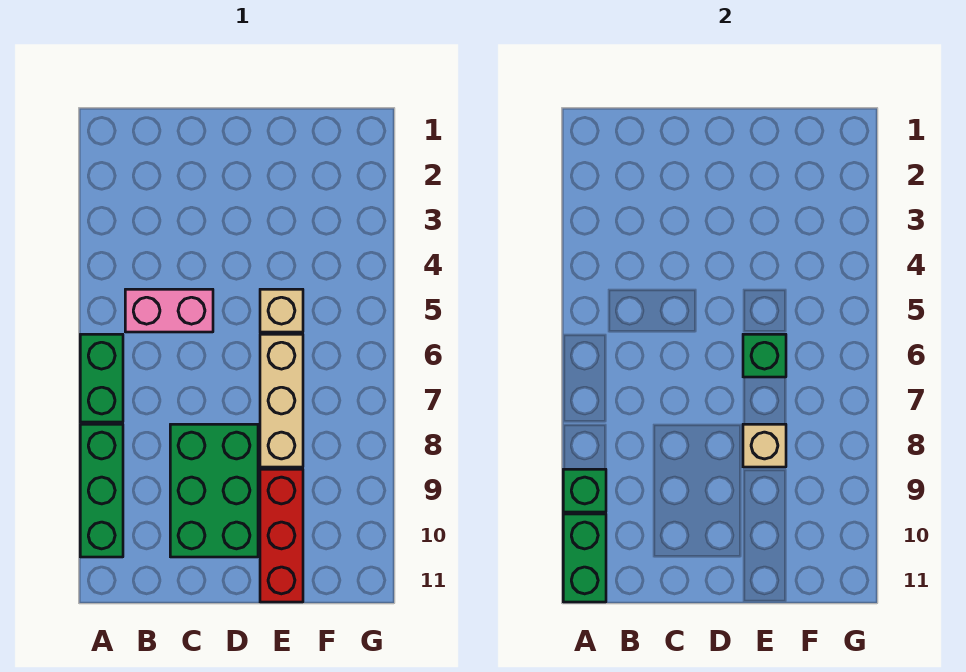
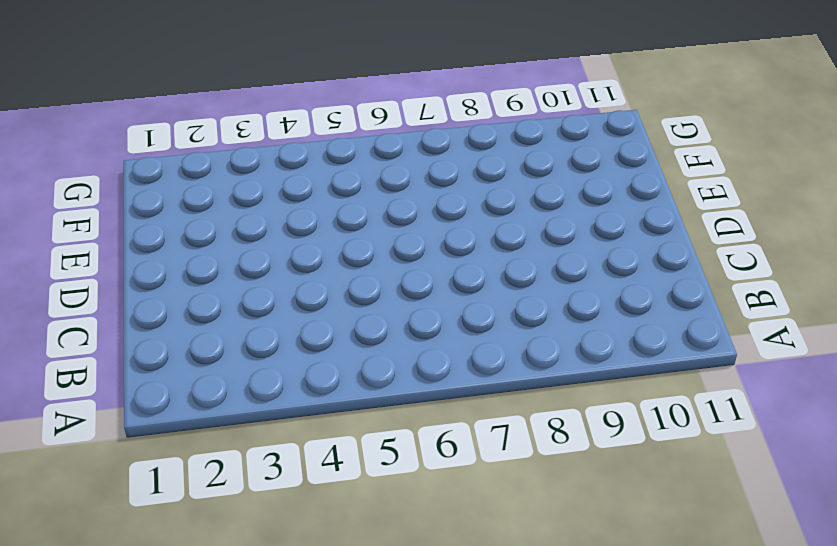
none -> green brick A6:A7 level 1
none -> green brick A8:A10 level 1

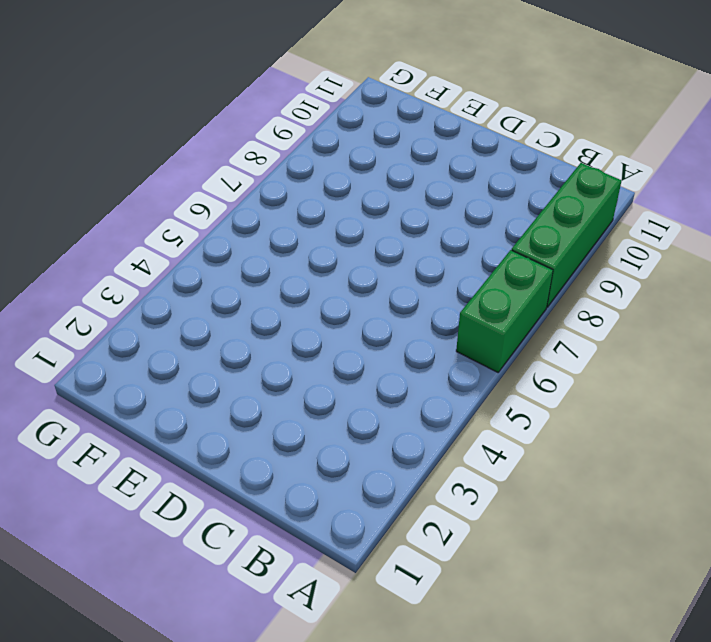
none -> pink brick B5:C5 level 1
none -> green brick C8:D10 level 1

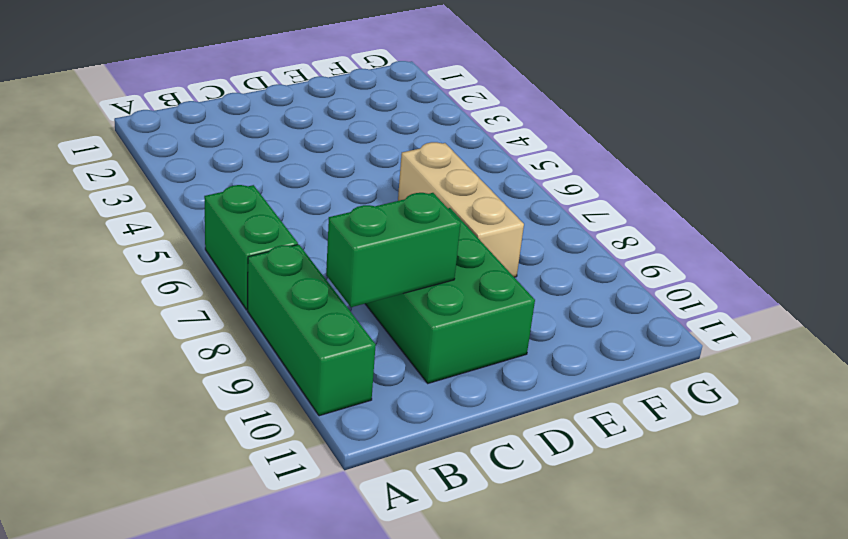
green brick B9:C9 level 2 -> green brick A10:A11 level 2
none -> pink brick B5:C5 level 1
none -> tan brick E5 level 1

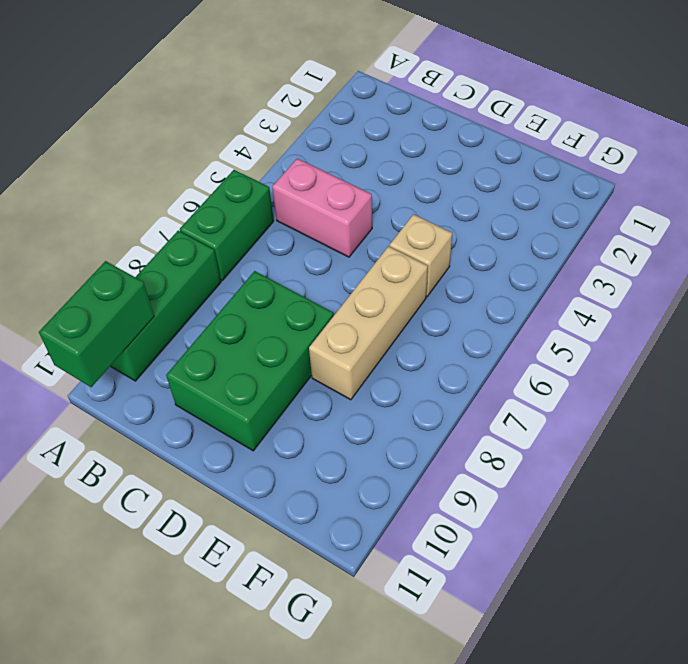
none -> red brick E9:E11 level 1
none -> green brick A9 level 2

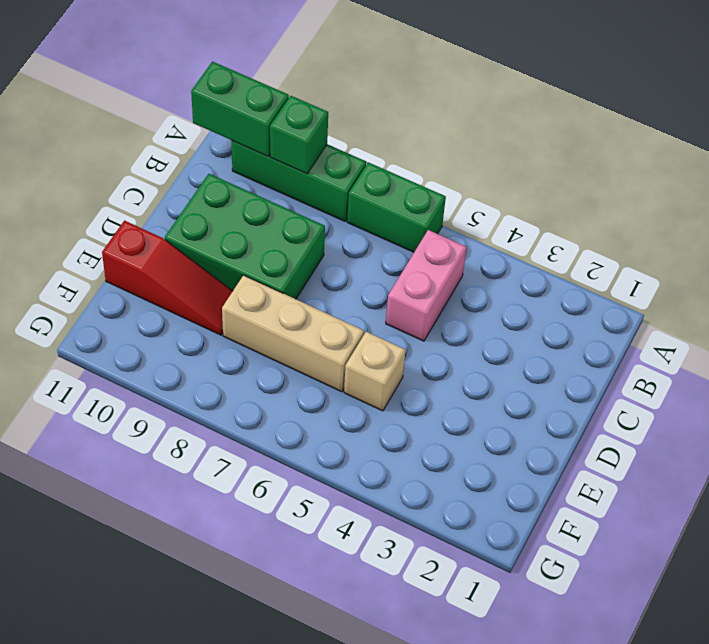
red slope E9:E11 level 1 top 11 -> red brick E9:E11 level 1
none -> green brick E6 level 2
none -> tan brick E8 level 2

